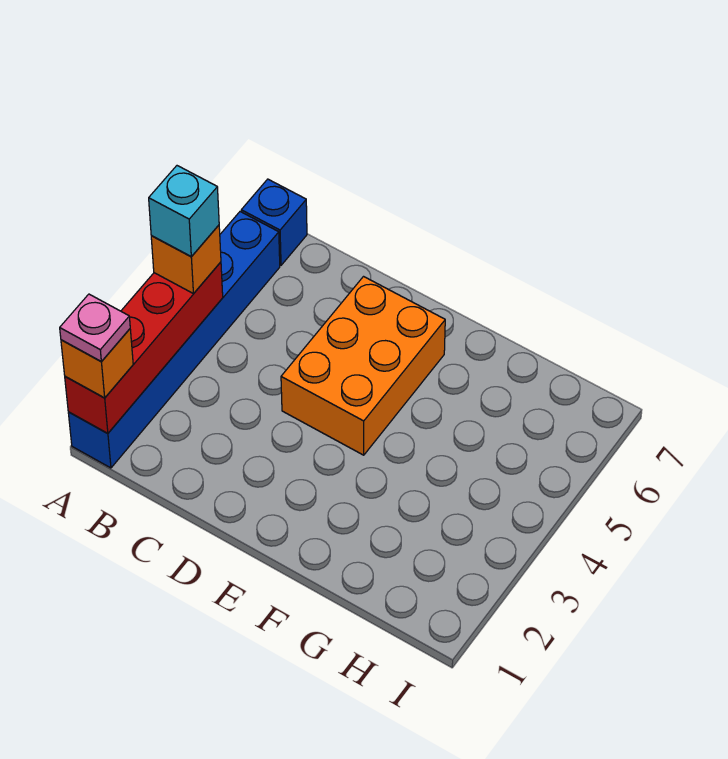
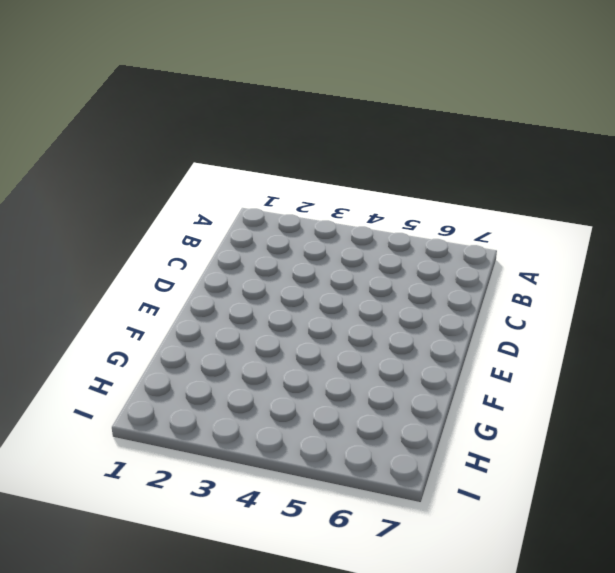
none -> blue brick A1:A6 level 1
none -> blue brick A7 level 1

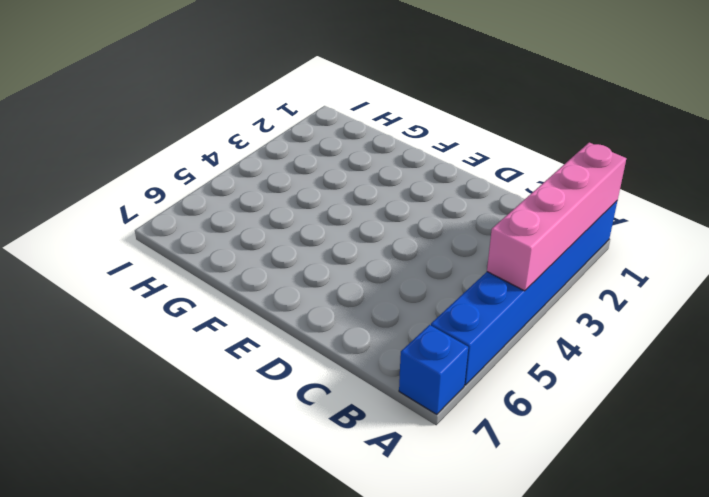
pink brick A1:A4 level 2 -> red brick A1:A4 level 2
none -> orange brick D4:E6 level 1
none -> orange brick A1 level 3

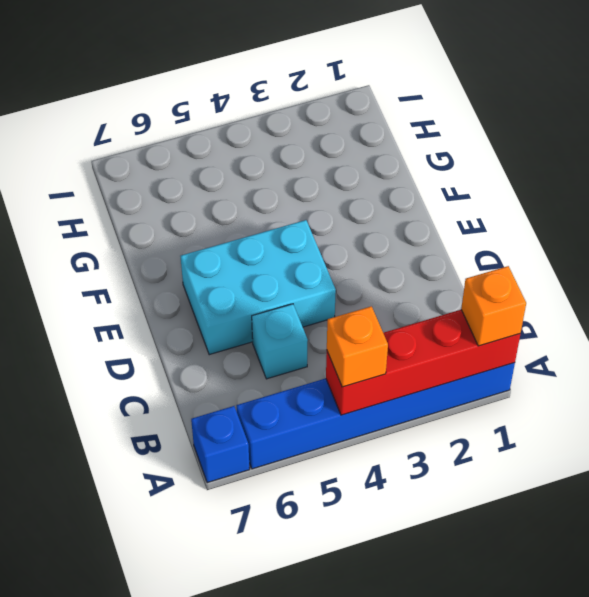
cyan brick C5 level 1 -> cyan brick A4 level 4
cyan brick D4:E6 level 1 -> orange brick D4:E6 level 1
none -> pink plate A1 level 4

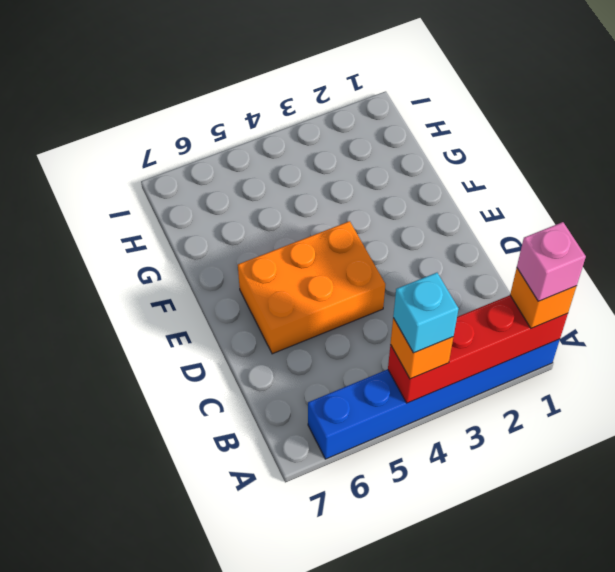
pink brick A1 level 4 -> pink plate A1 level 4
none -> blue brick A7 level 1

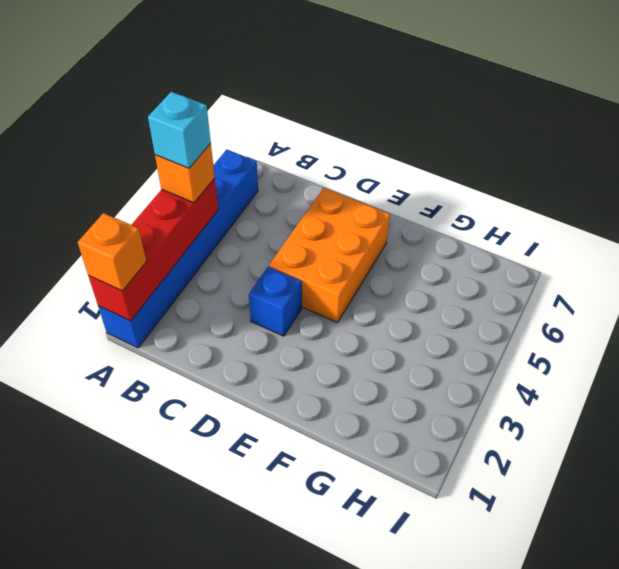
blue brick D3 level 1 -> blue brick A7 level 1
none -> pink plate A1 level 4

